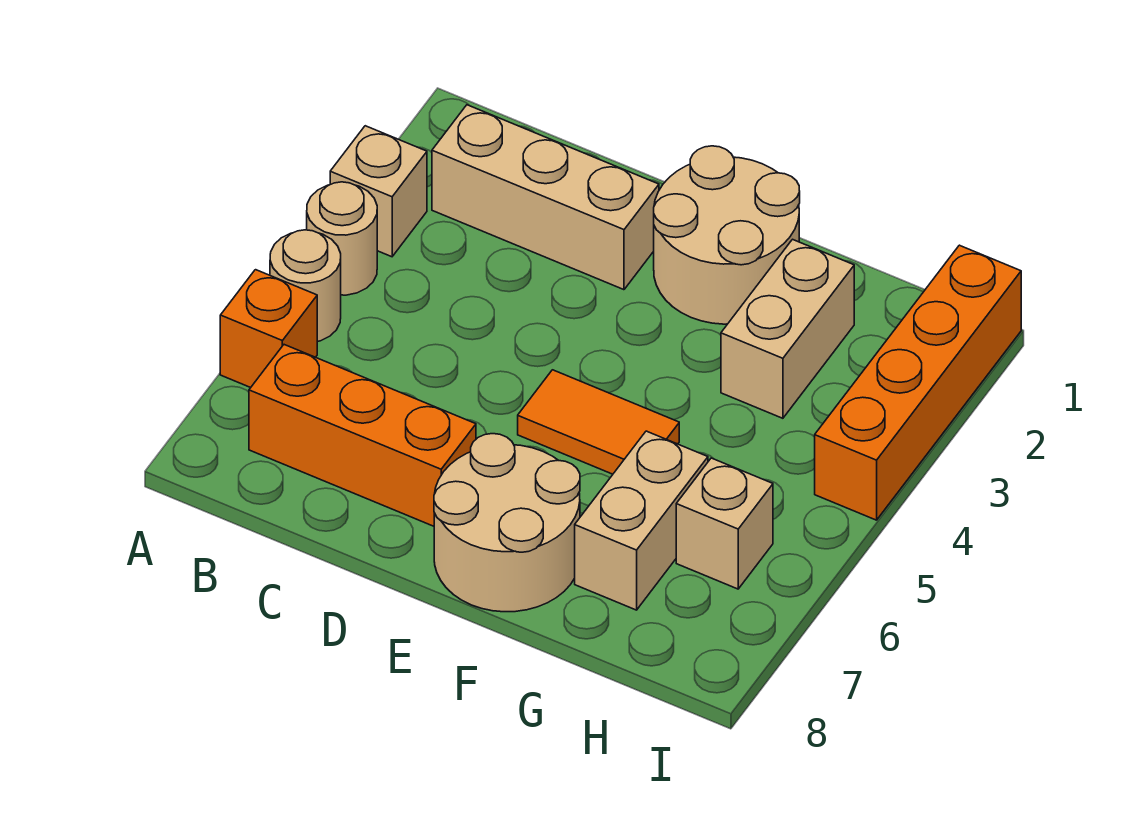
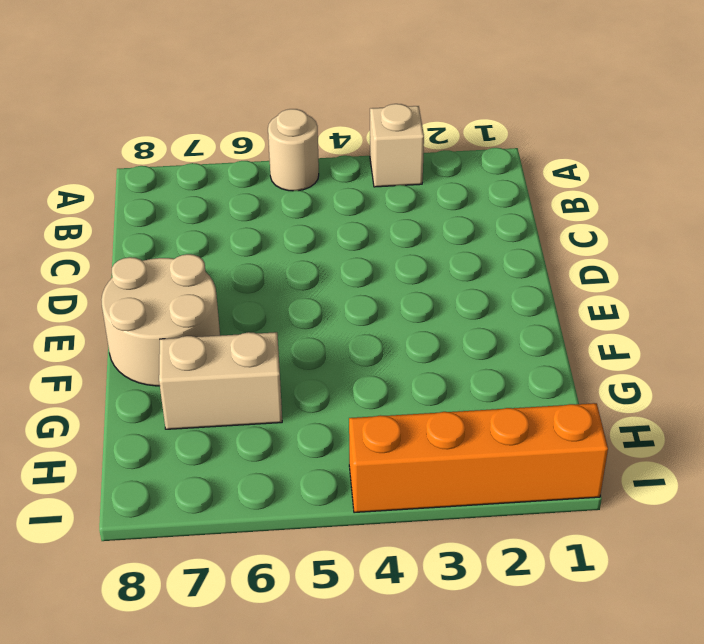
none -> tan round brick A4 level 1
none -> orange brick A6 level 1
none -> tan brick B2:D2 level 1

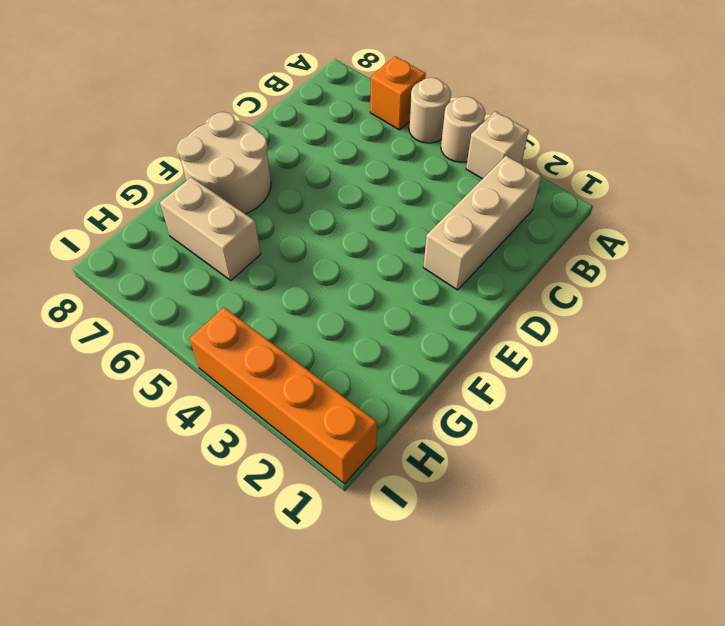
none -> orange brick B7:D7 level 1
none -> tan round brick E1:F2 level 1
none -> orange tile E5:F5 level 1

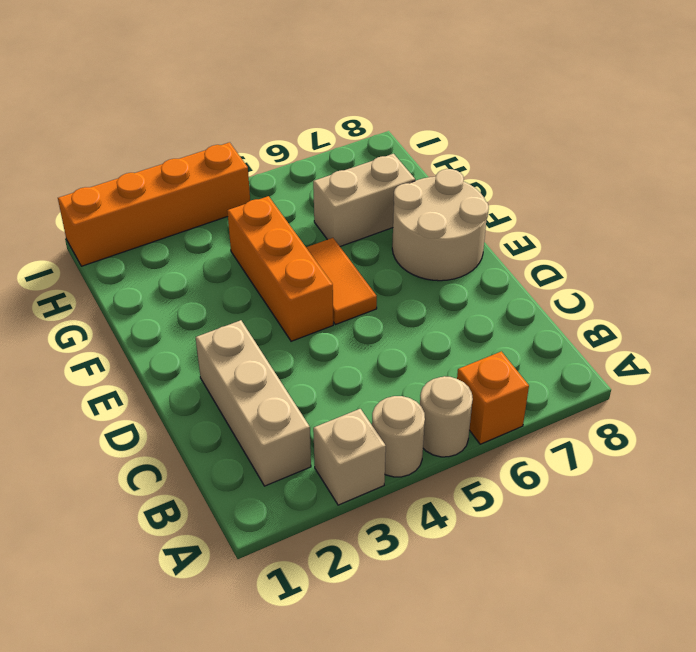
orange brick E4:G4 level 1 -> orange brick B7:D7 level 1
none -> tan round brick E1:F2 level 1
none -> tan brick G2:G3 level 1
none -> tan brick H6 level 1

